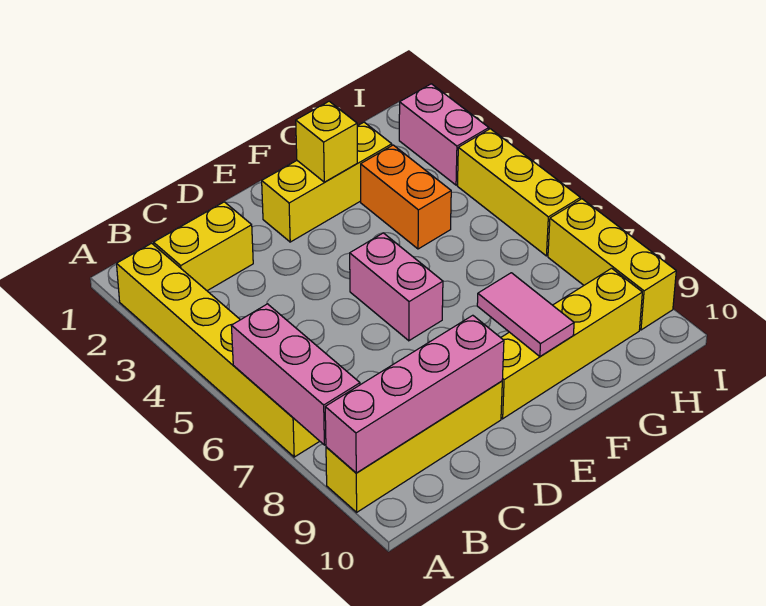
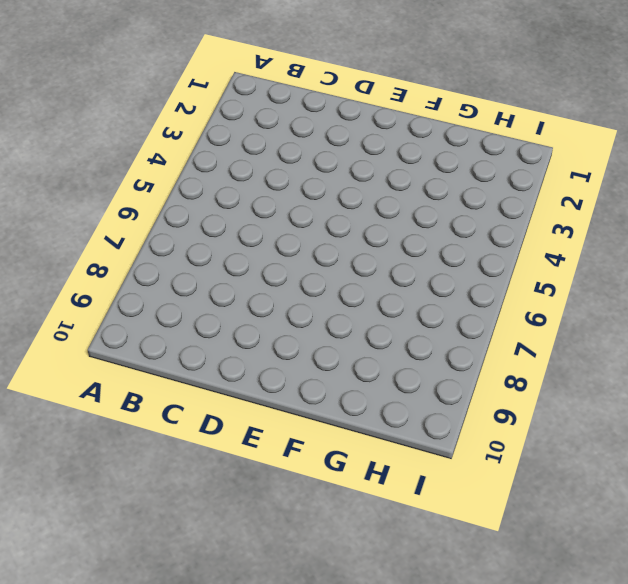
none -> yellow brick A2:A7 level 1
none -> yellow brick A9:D9 level 1
none -> yellow brick B2:C2 level 1

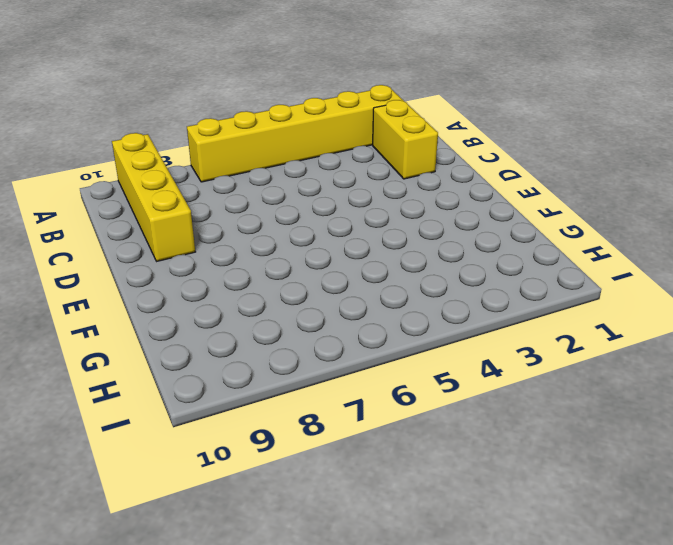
none -> yellow brick E2:G2 level 1
none -> pink brick E5:E6 level 1
none -> yellow brick E9:H9 level 1

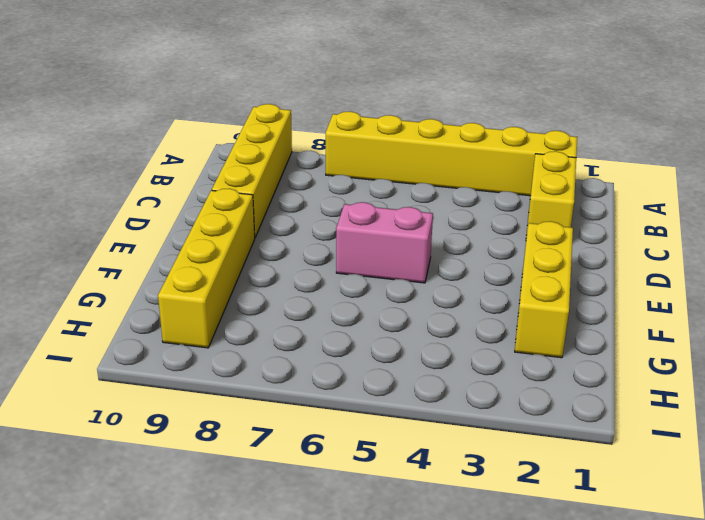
none -> orange brick G3:G4 level 1
none -> pink brick I2:I3 level 1
none -> yellow brick I4:I6 level 1

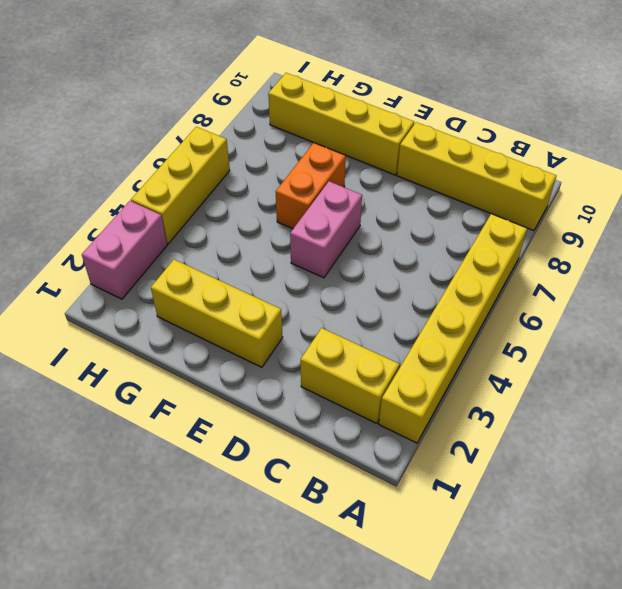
orange brick F6:F7 level 1 -> orange brick G3:G4 level 1
none -> yellow brick I7:I9 level 1
none -> pink brick A6:A8 level 2
none -> pink brick A9:D9 level 2

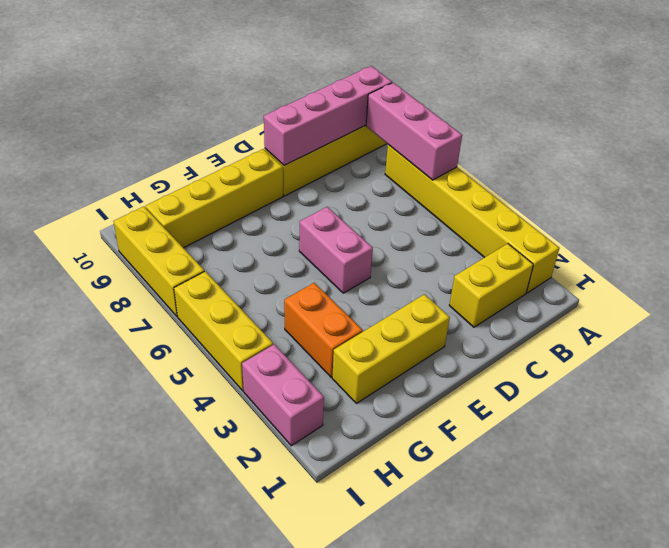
none -> yellow brick F2 level 2
none -> pink tile F8:F9 level 2

